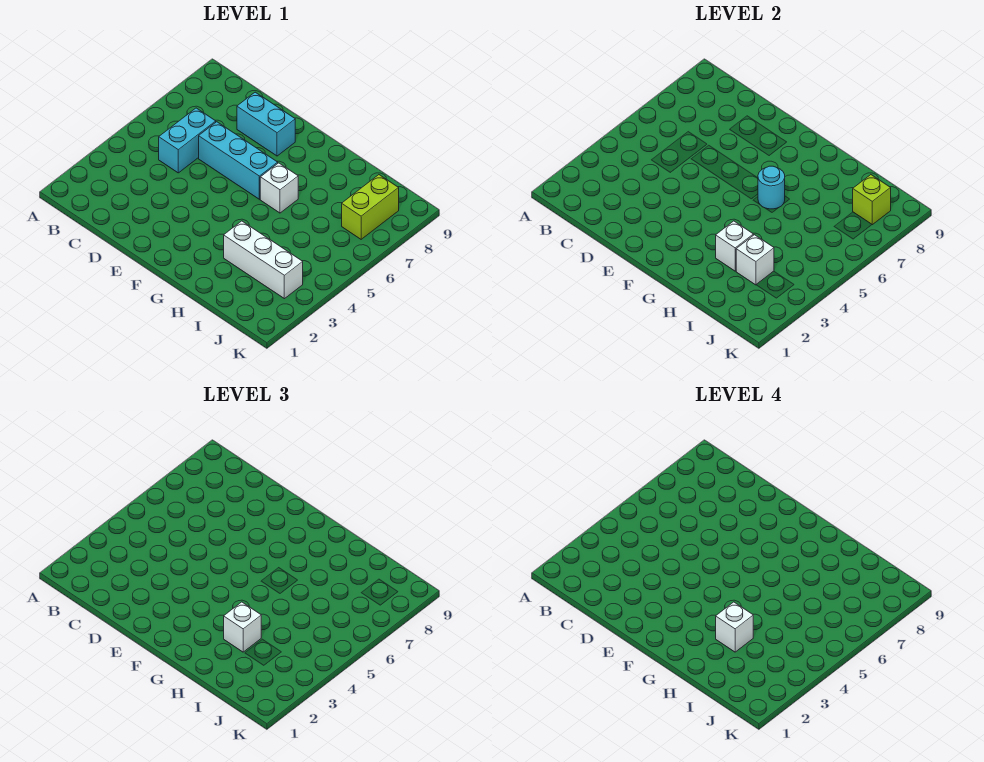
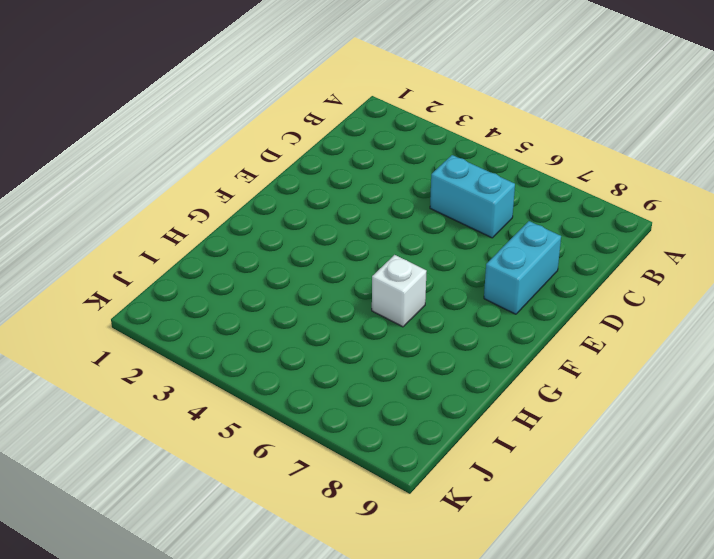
none -> cyan brick D6:F6 level 1
none -> white brick H3:J3 level 1
none -> lime brick J7:J8 level 1

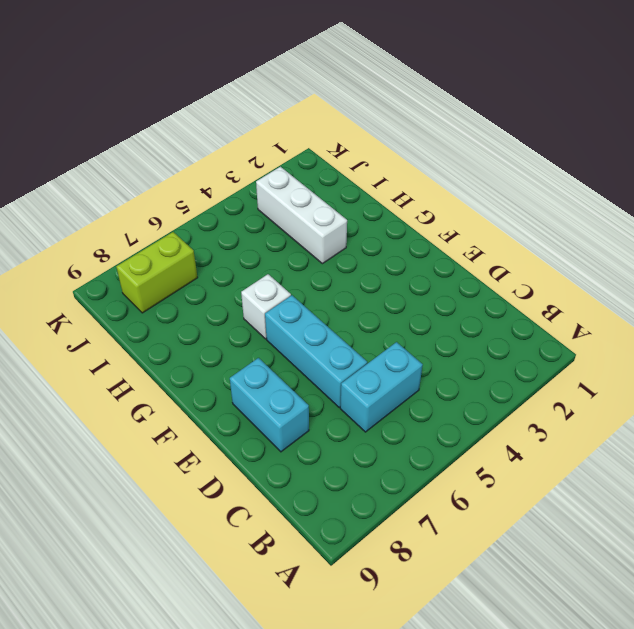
none -> cyan round brick G6 level 2
none -> white brick H3 level 2
none -> white brick I3 level 2

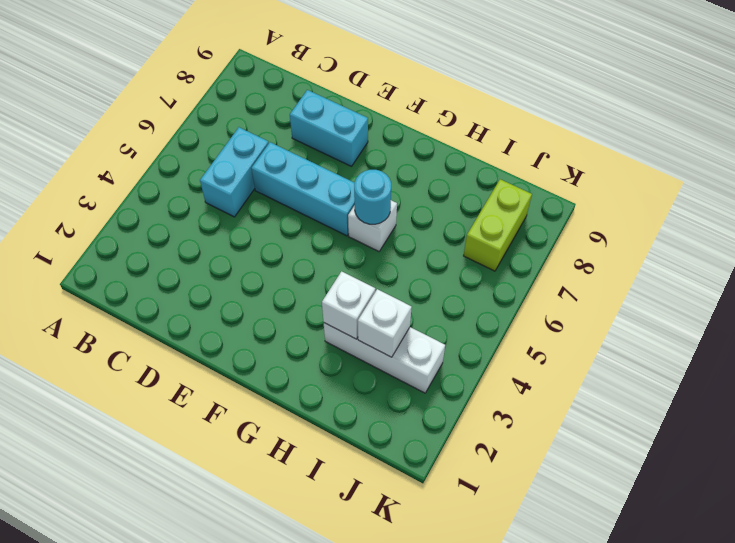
none -> lime brick J8 level 2
none -> white brick H3 level 3
none -> white brick H3 level 4

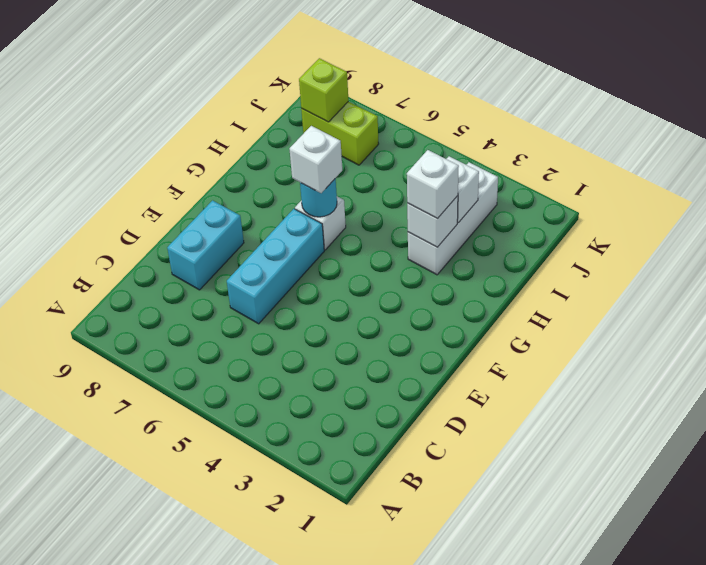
white brick G6 level 3 -> white brick H3 level 4
none -> cyan brick C5:C6 level 1

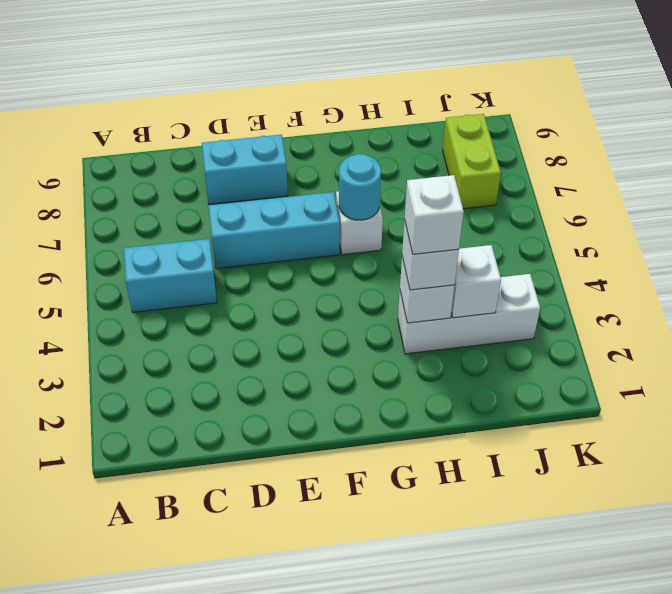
cyan brick B5:C5 level 1 -> cyan brick C5:C6 level 1
none -> lime brick J8 level 2

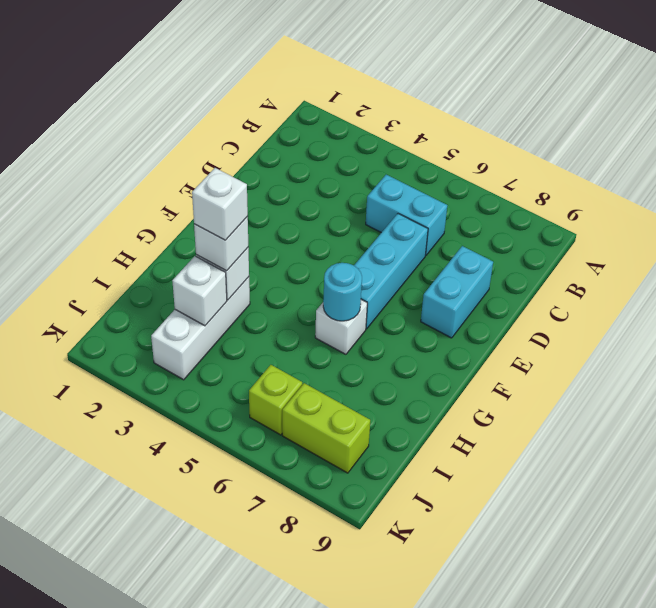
lime brick J6 level 1 -> lime brick J8 level 2

